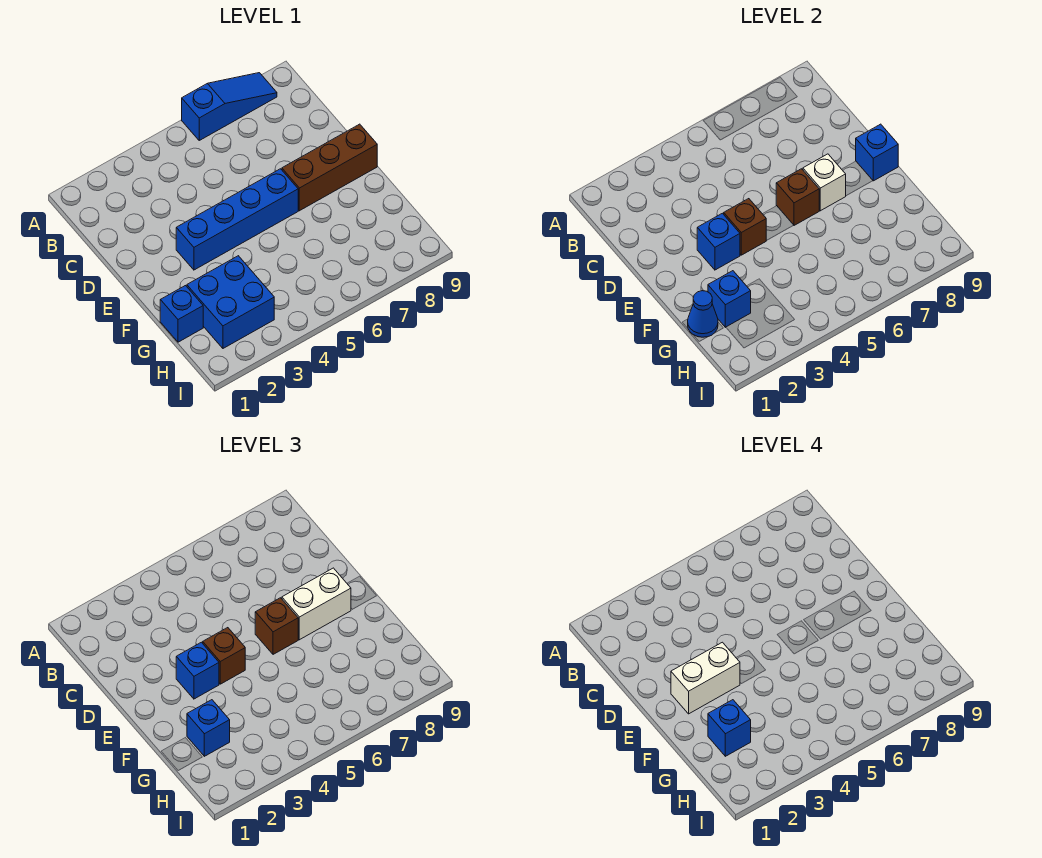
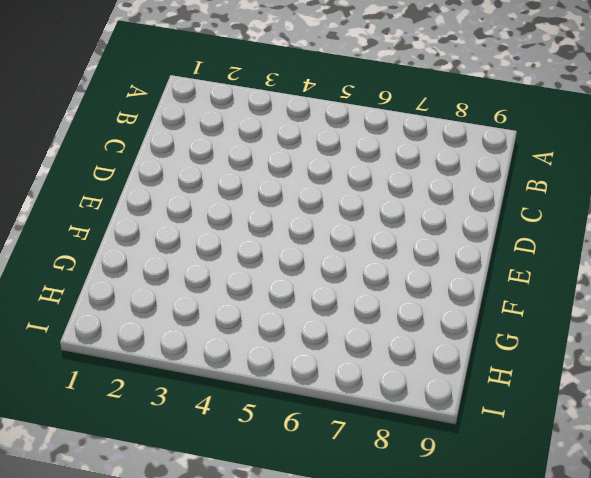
none -> blue slope A6:A8 level 1 top 6
none -> blue brick E3:E6 level 1
none -> brown brick E7:E9 level 1

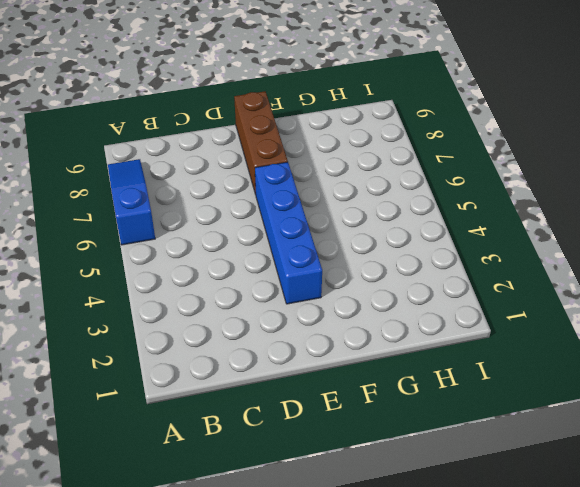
none -> blue brick G1 level 1
none -> blue brick G2:H3 level 1
none -> blue brick E3 level 2

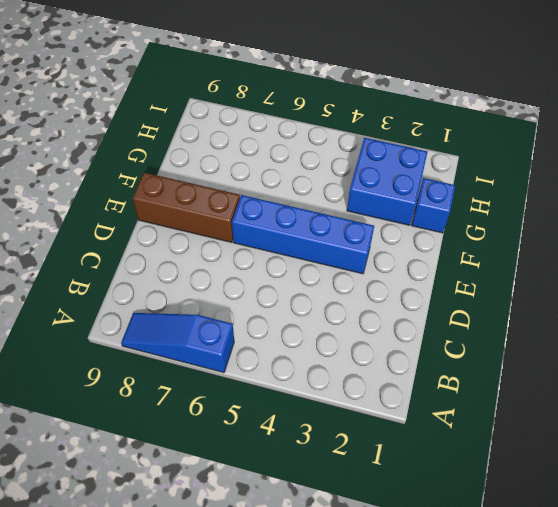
none -> blue brick E3 level 2
none -> brown brick E4 level 2
none -> brown brick E6 level 2

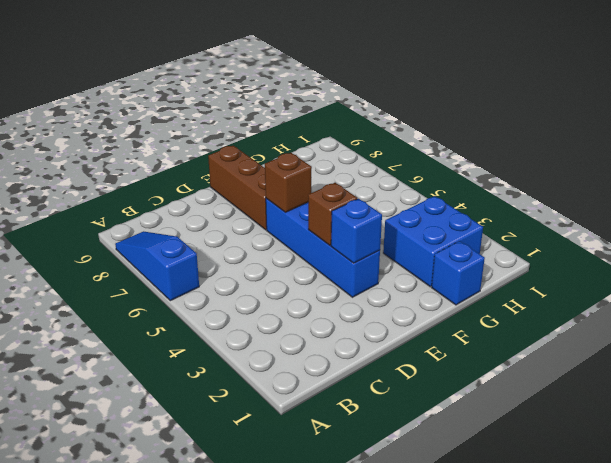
none -> white brick E7 level 2
none -> blue brick E9 level 2
none -> blue cone G1 level 2

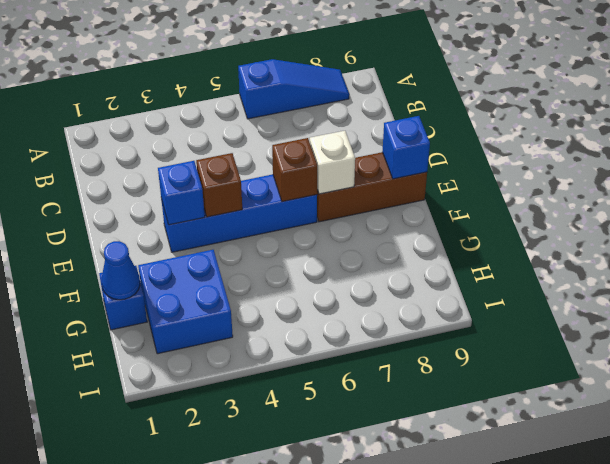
none -> blue brick G2 level 2
none -> blue brick E3 level 3
none -> brown brick E4 level 3

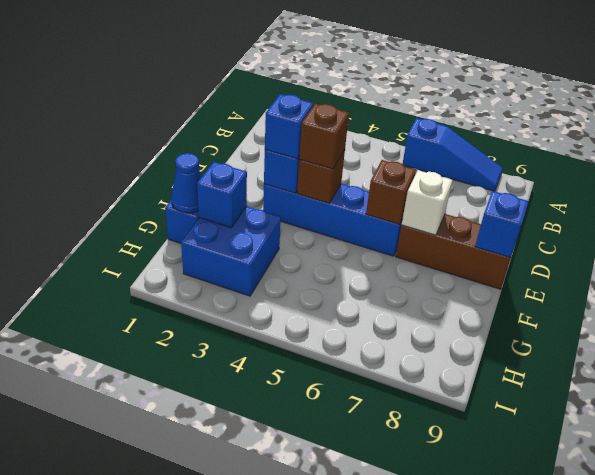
none -> brown brick E6 level 3
none -> white brick E7:E8 level 3
none -> blue brick G2 level 3

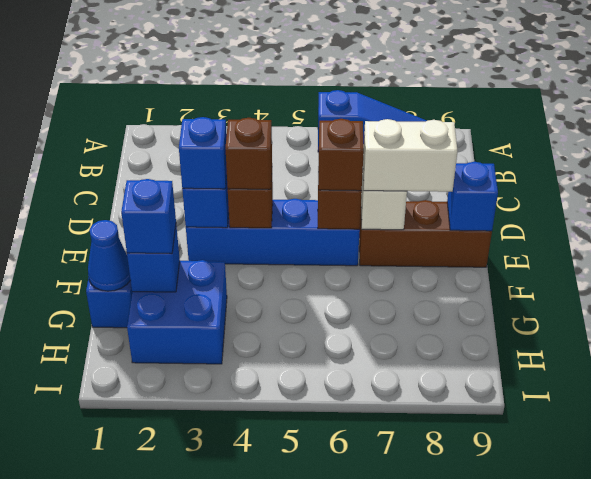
none -> white brick E2:E3 level 4
none -> blue brick G2 level 4

